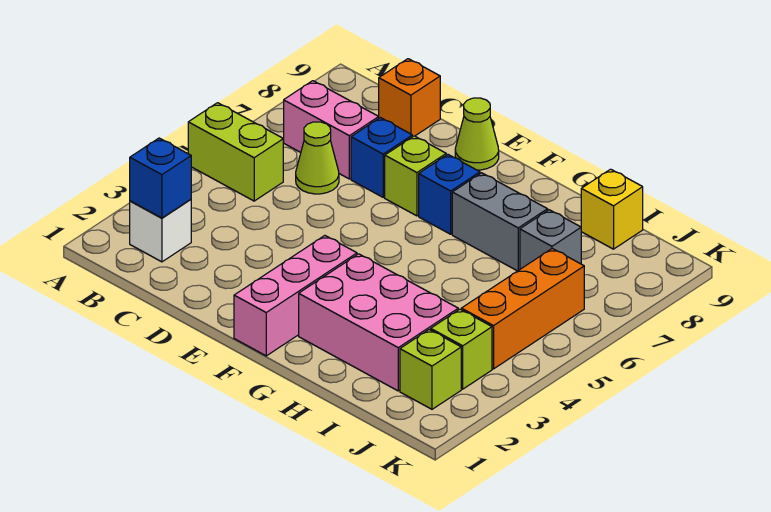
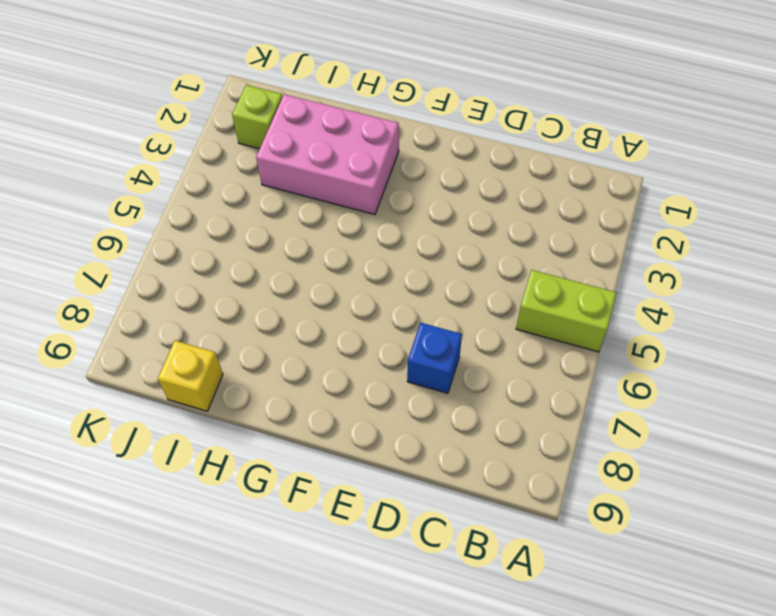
none -> white brick B2 level 1
none -> pink brick B7:C7 level 1
none -> lime cone C6 level 1

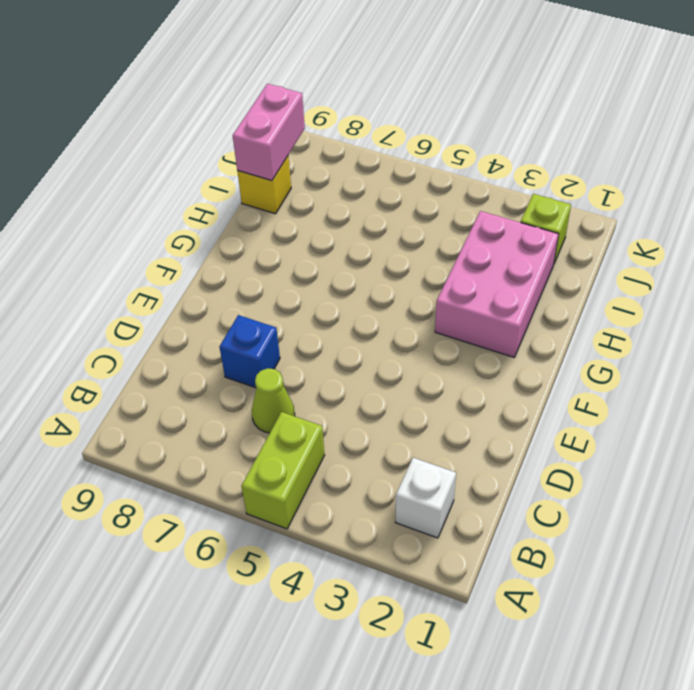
pink brick I9:J9 level 2 -> pink brick B7:C7 level 1
none -> orange brick C9 level 1
none -> lime brick E7 level 1
none -> lime cone E9 level 1

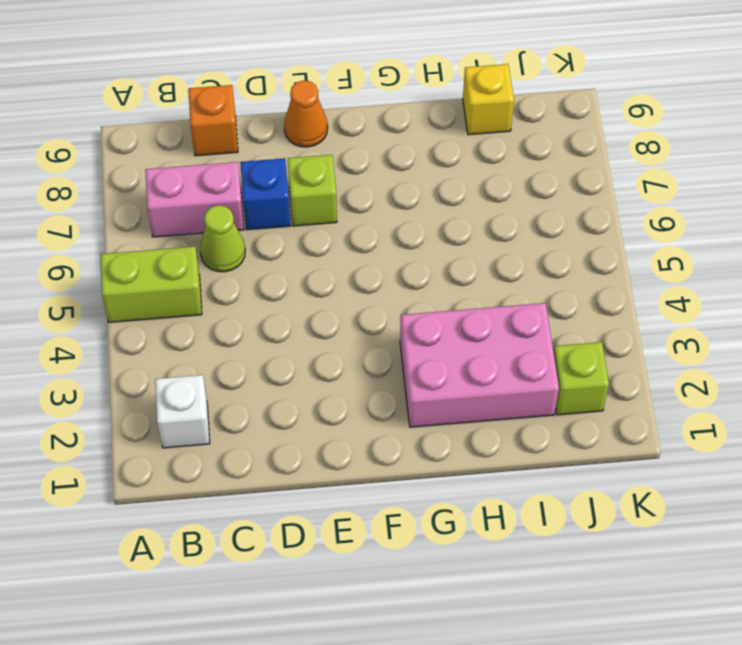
orange cone E9 level 1 -> lime cone E9 level 1
none -> pink brick F1:F3 level 1
none -> blue brick F7 level 1
none -> grey brick G7:H7 level 1

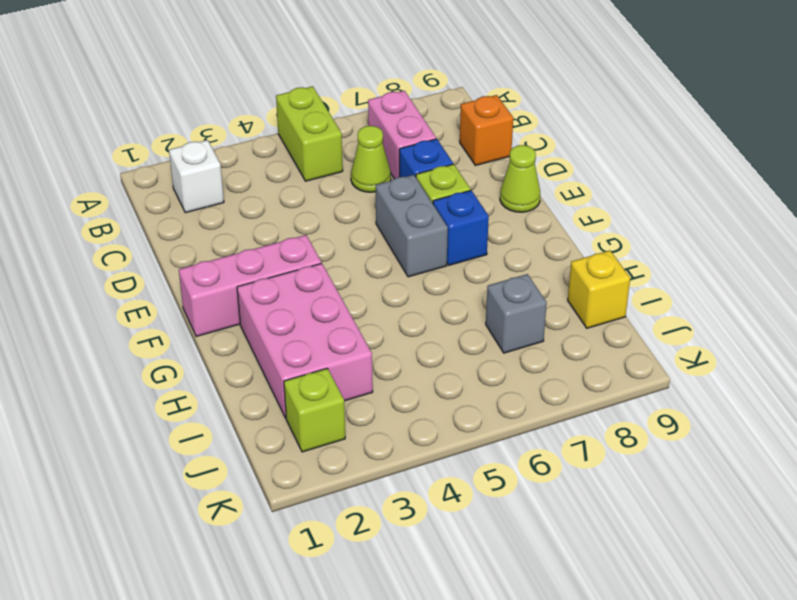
grey brick E6:F6 level 1 -> grey brick G7:H7 level 1
none -> lime brick J3 level 1
none -> orange brick J4:J6 level 1
none -> blue brick B2 level 2

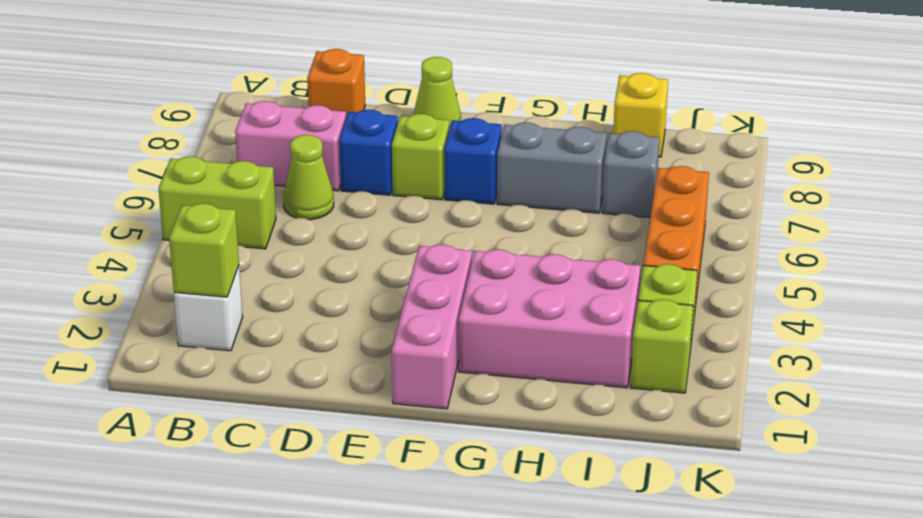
lime brick B2 level 2 -> blue brick B2 level 2

